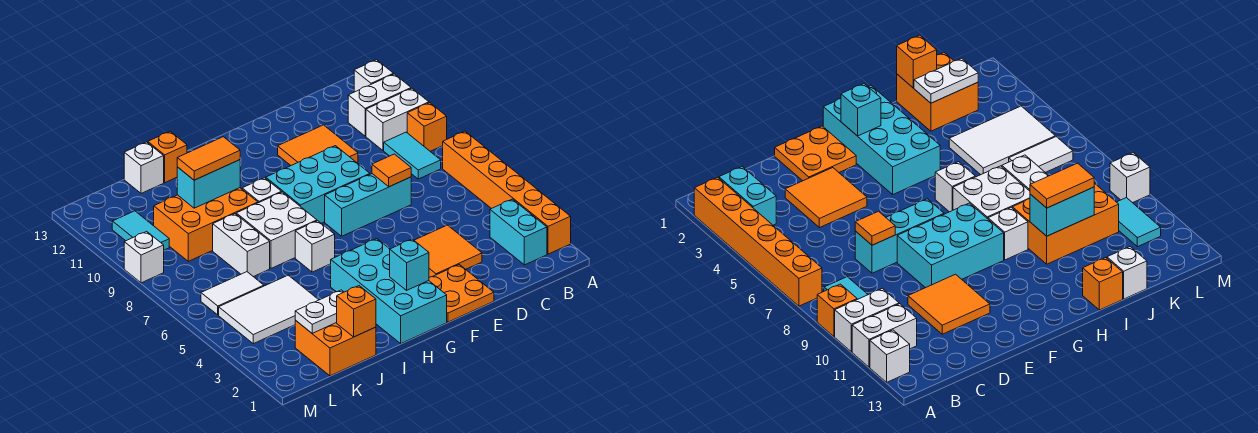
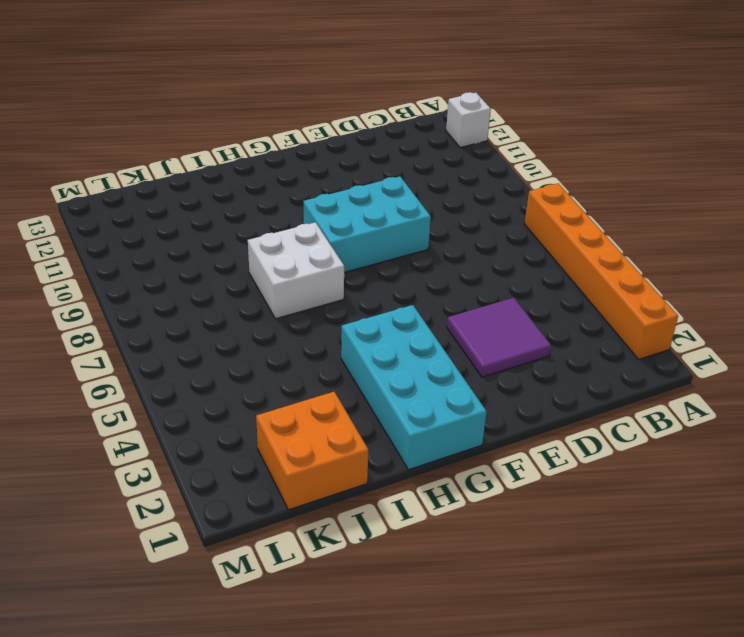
purple tile D3:E4 level 1 -> orange tile D3:E4 level 1
none -> orange brick A9 level 1
none -> white brick A10:B10 level 1
none -> white brick A11:B11 level 1
none -> cyan brick B2:B3 level 1

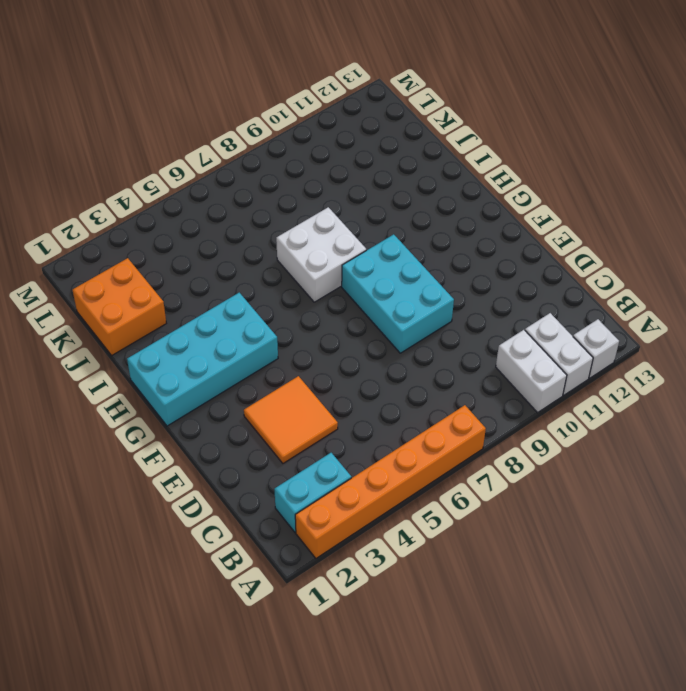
none -> orange brick A9 level 1
none -> cyan tile B8:B9 level 1
none -> cyan brick D7:F7 level 1
none -> orange tile D10:E11 level 1

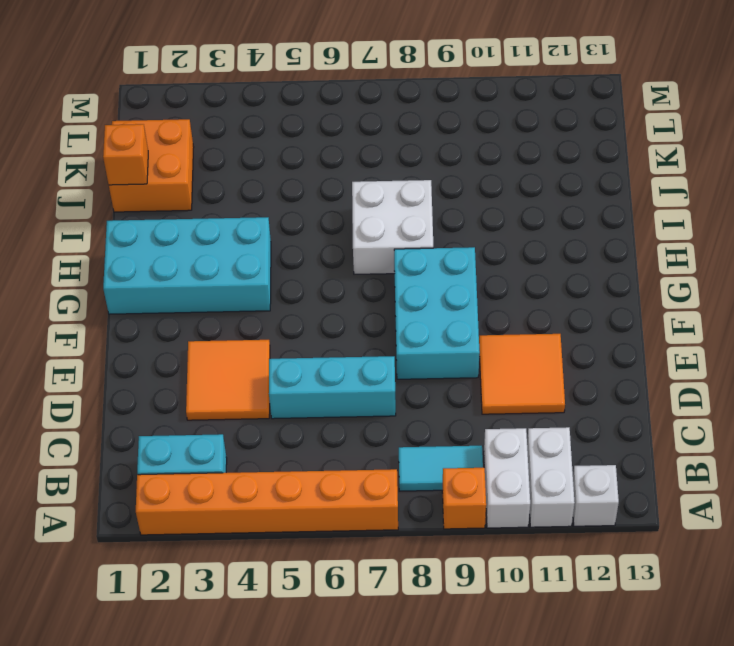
cyan brick D5:D7 level 1 -> cyan brick D7:F7 level 1
none -> orange plate E1:F2 level 1
none -> white brick H6 level 1
none -> white brick H9 level 1
none -> orange brick I9:K10 level 1

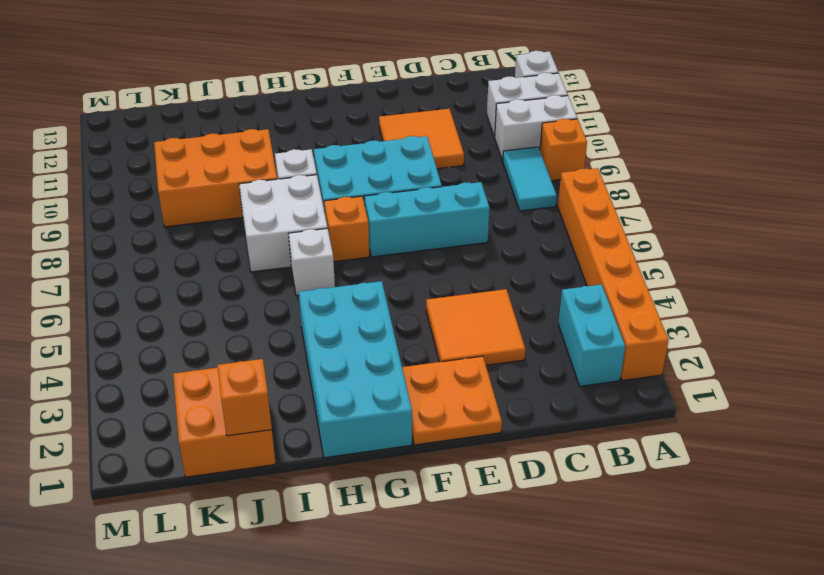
orange brick G7 level 1 -> orange brick I13 level 1
none -> white tile J4:L5 level 1
none -> white brick J7:J8 level 1
none -> white brick J13 level 1
none -> white tile K6:L6 level 1

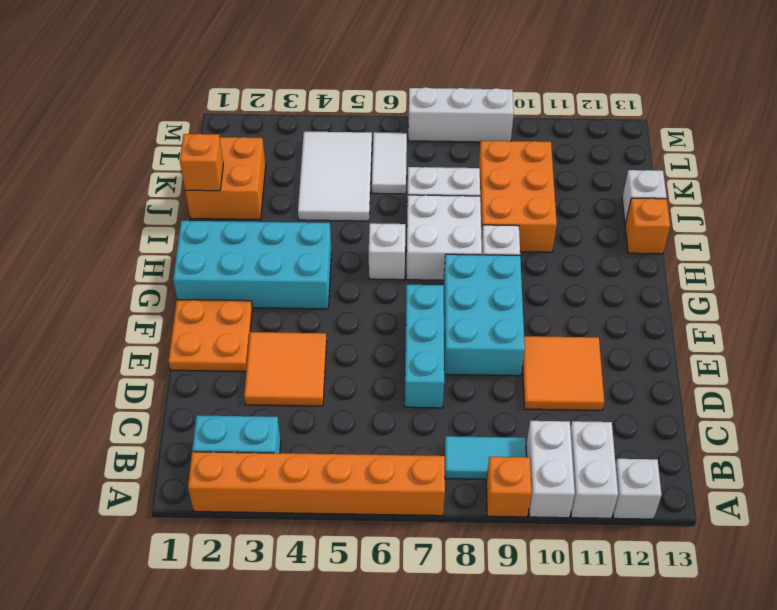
white brick M7:M9 level 1 -> white brick M9 level 1
none -> cyan tile L10:L11 level 1
none -> orange tile D7 level 2
none -> cyan brick G2 level 2
none -> cyan brick I10:J10 level 2

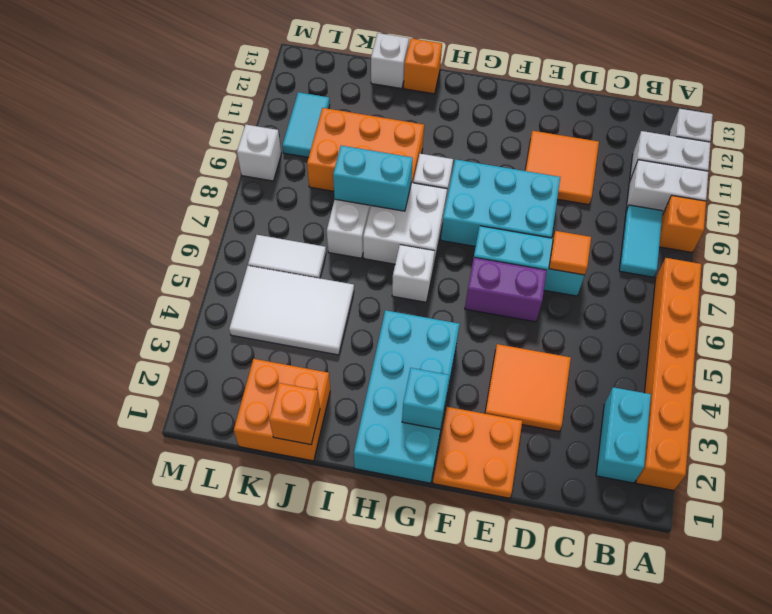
purple brick E6:F6 level 1 -> none
cyan brick I8:J8 level 2 -> cyan brick I10:J10 level 2
none -> white plate J2:K2 level 2
none -> orange tile I10:J10 level 3

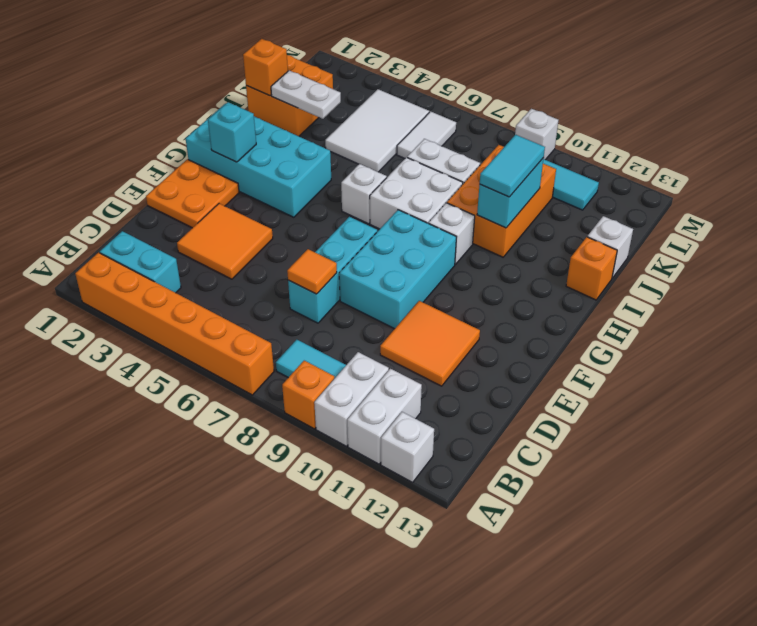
cyan tile I10:J10 level 3 -> orange tile I10:J10 level 3
white plate J2:J3 level 2 -> white plate J2:K2 level 2

